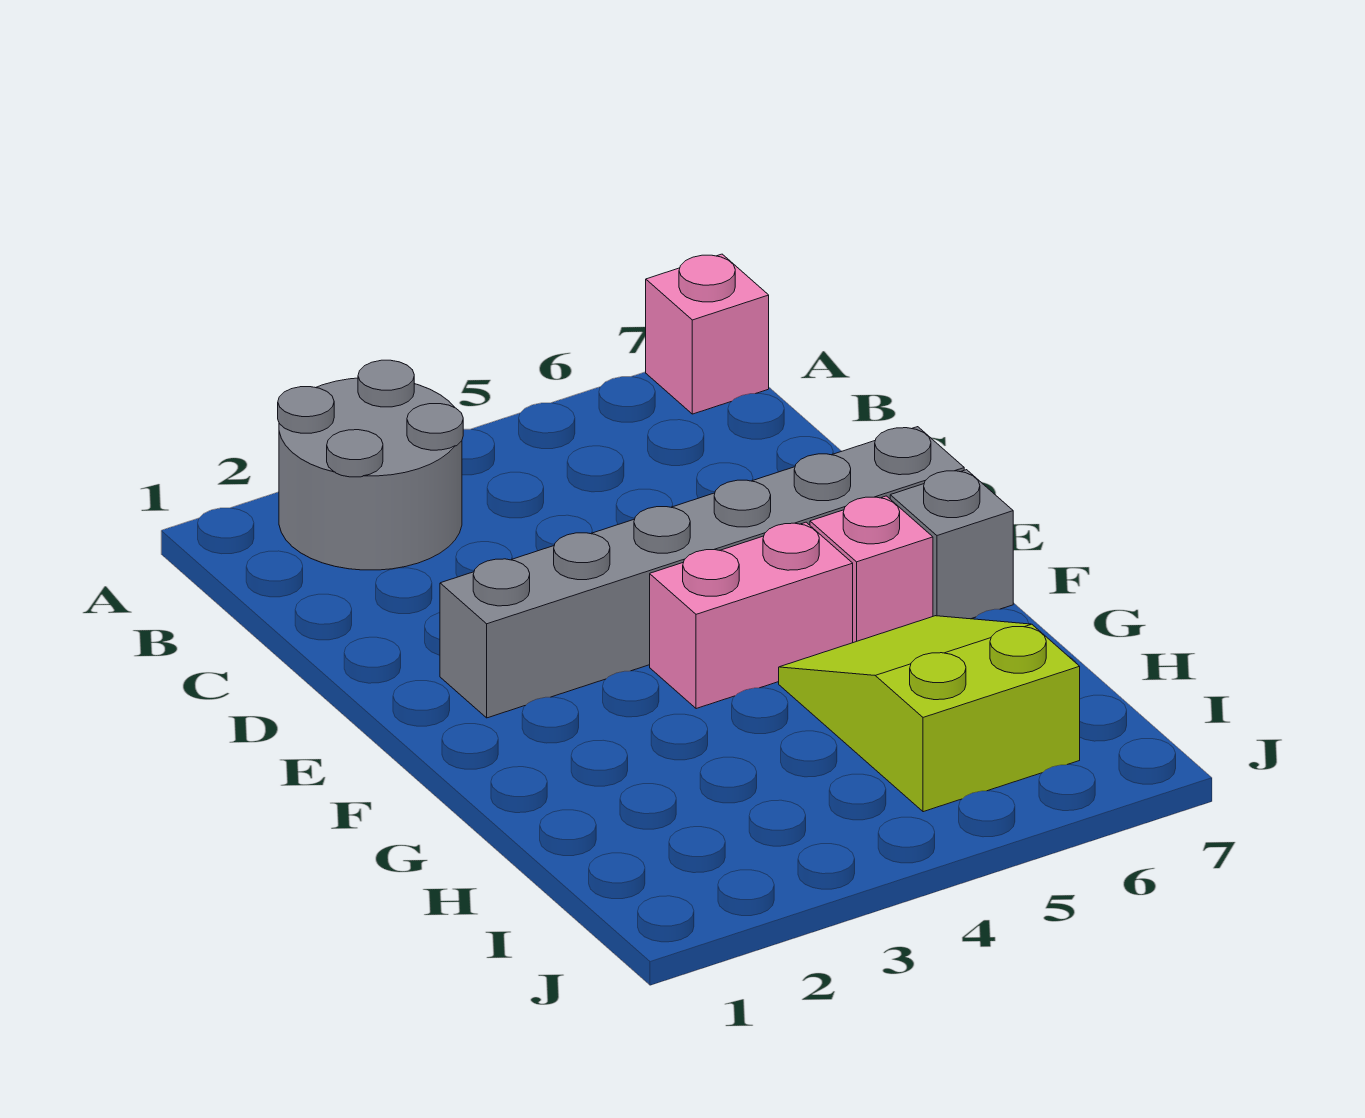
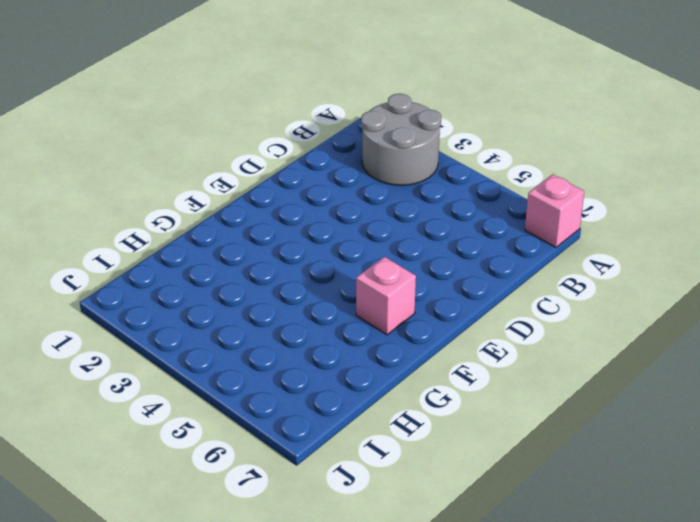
none -> grey brick E2:E7 level 1
none -> pink brick F4:F5 level 1

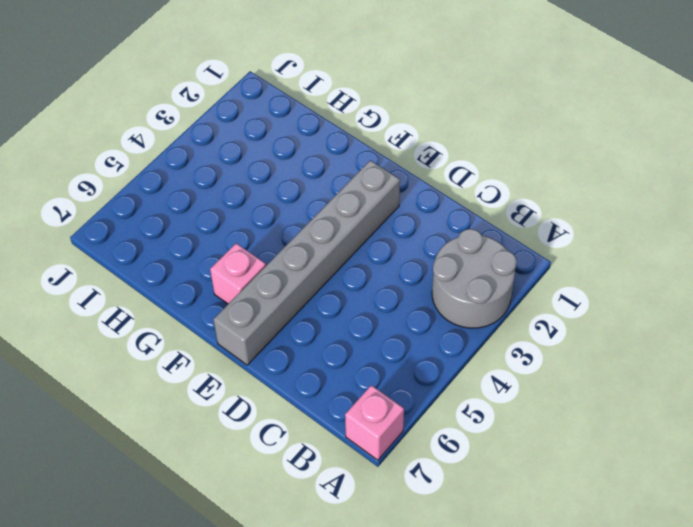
none -> pink brick F4:F5 level 1
none -> grey brick F7 level 1

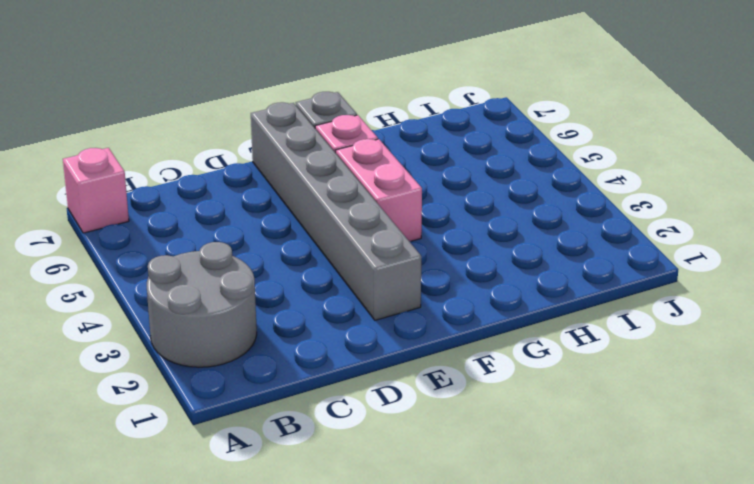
none -> lime slope G5:I6 level 1 top I

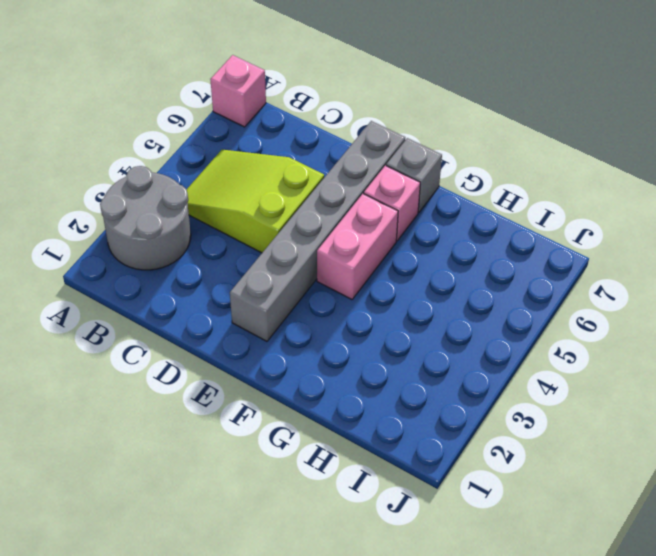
lime slope B4:D5 level 1 top D -> lime slope G5:I6 level 1 top I

